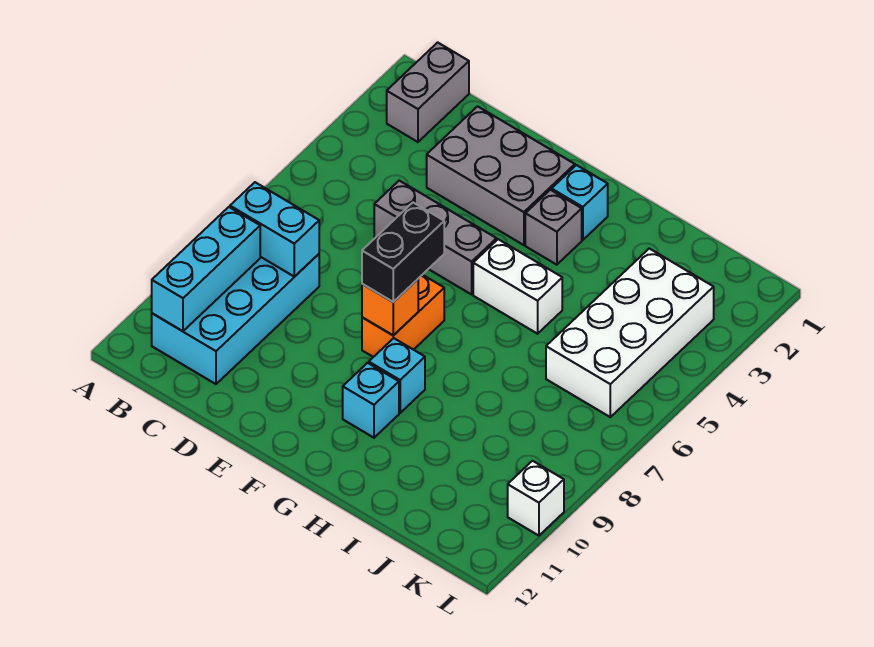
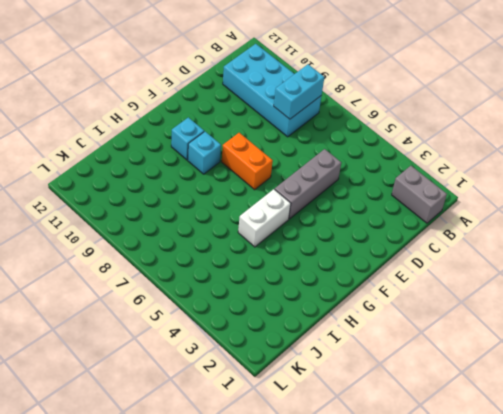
none -> grey brick D2:F3 level 1
none -> cyan brick G2 level 1
none -> grey brick G3 level 1

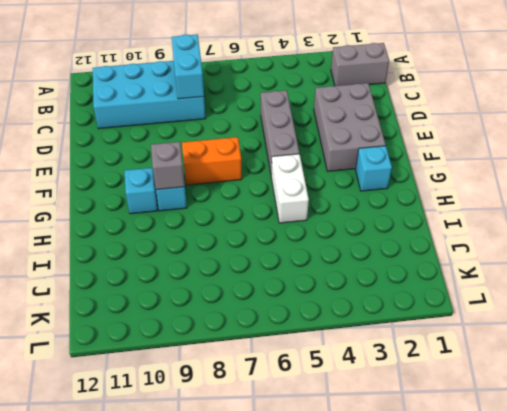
grey brick G9 level 2 -> grey brick G3 level 1
none -> white brick J3:K6 level 1
none -> white brick L10 level 1
none -> cyan brick B9:B11 level 2

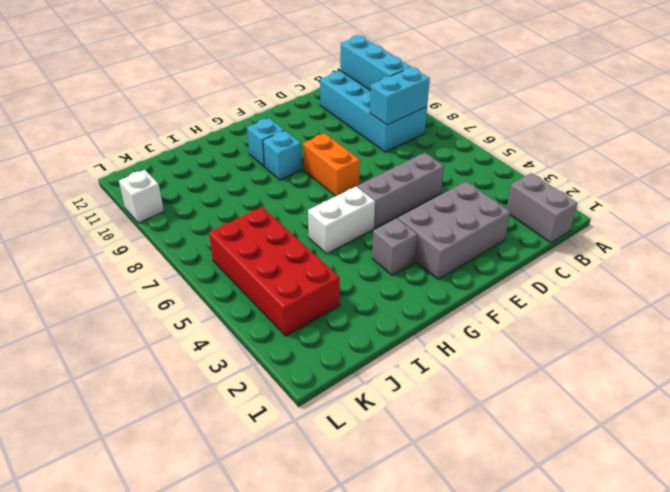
red brick J3:K6 level 1 -> white brick J3:K6 level 1
none -> cyan brick G2 level 1
none -> orange brick F8 level 2
none -> black brick F7:F8 level 3

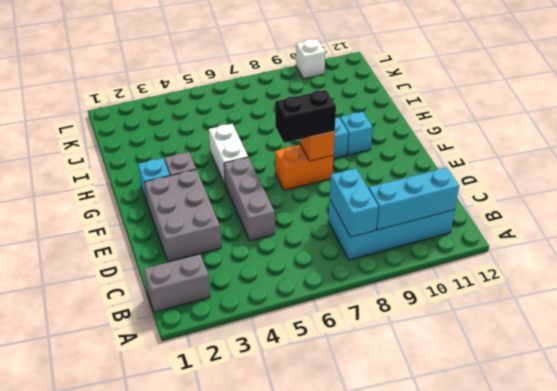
none -> white brick J3:K6 level 1

